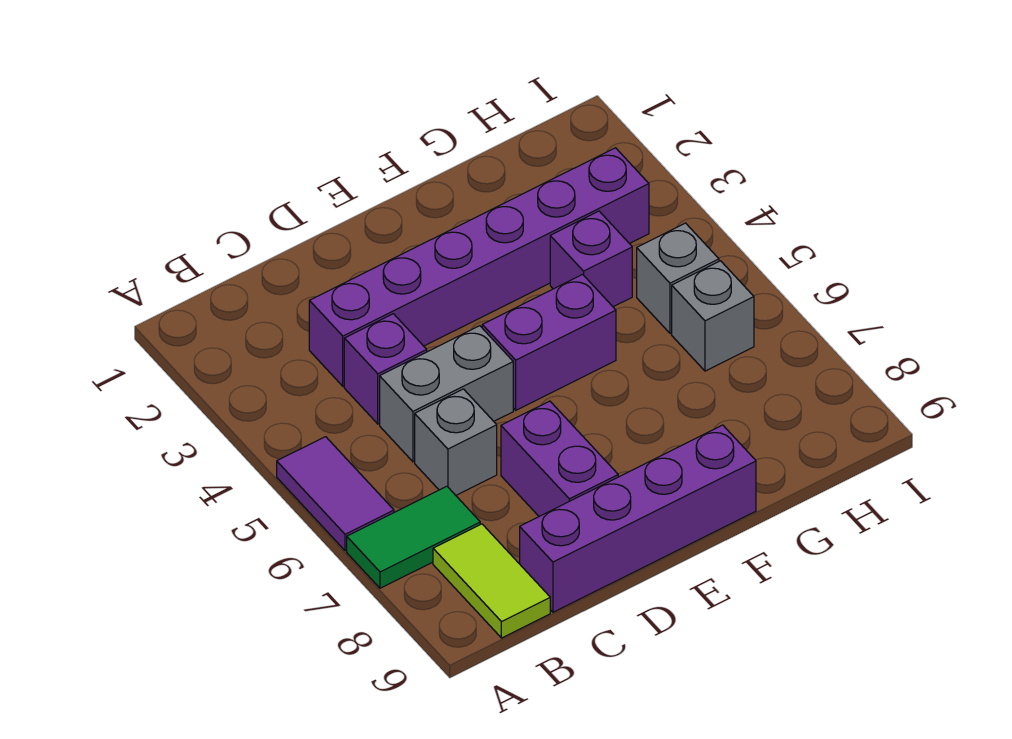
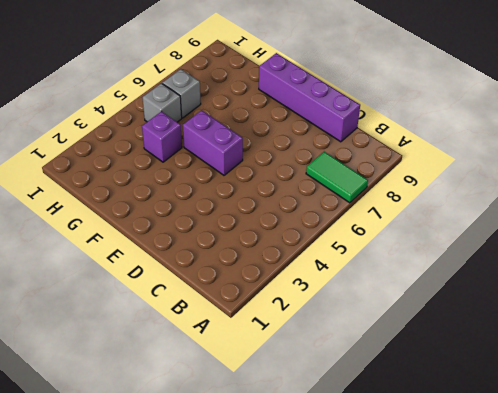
none -> purple tile A5:A6 level 1
none -> lime tile B8:B9 level 1
none -> purple brick C3:H3 level 1

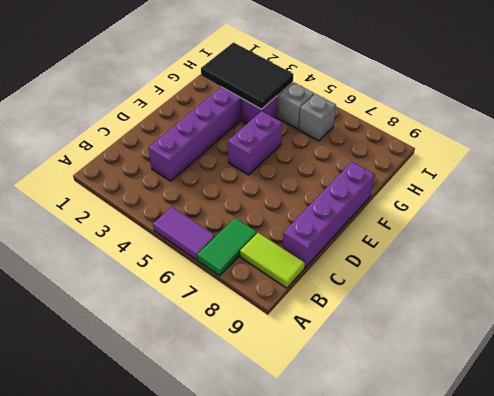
black tile G2:H4 level 2 -> none
none -> purple brick C4 level 1
none -> grey brick C5:D5 level 1
none -> grey brick C6 level 1

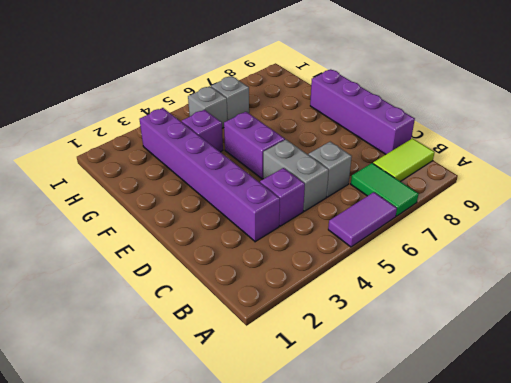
none -> purple brick D7:D8 level 1

